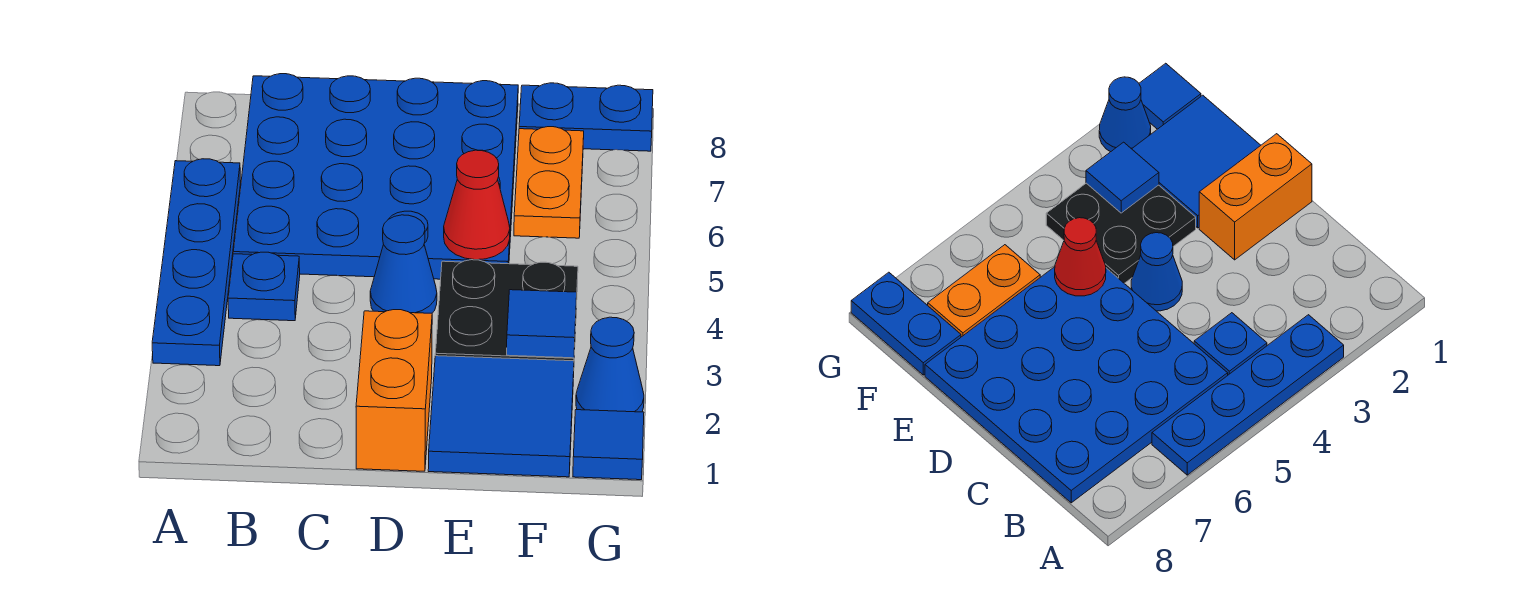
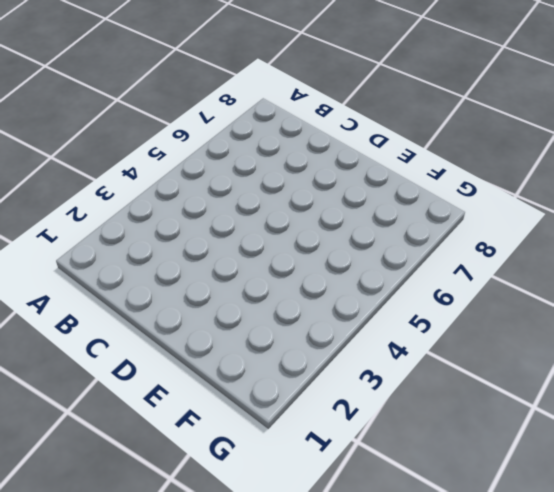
none -> blue plate A3:A6 level 1
none -> blue plate B4 level 1
none -> blue plate B5:E8 level 1

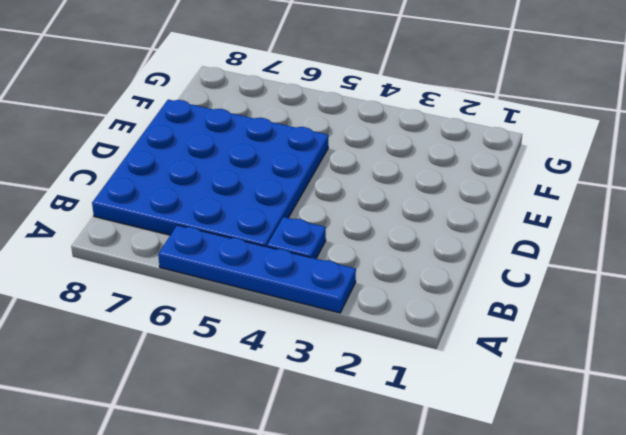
none -> orange brick D1:D2 level 1
none -> blue cone D4 level 1
none -> blue tile E1:F2 level 1

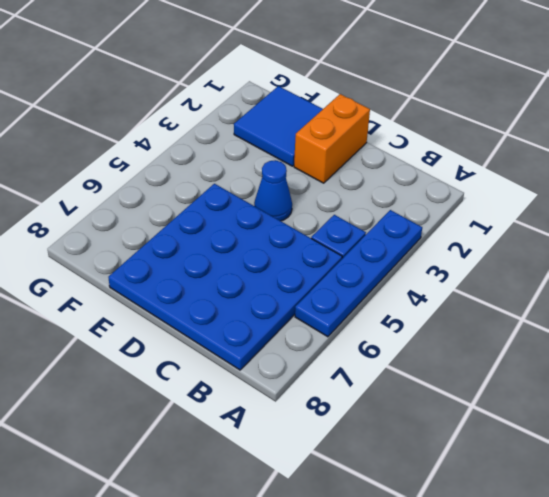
none -> black plate E3:F4 level 1
none -> orange plate F6:F7 level 1
none -> blue plate F8:G8 level 1

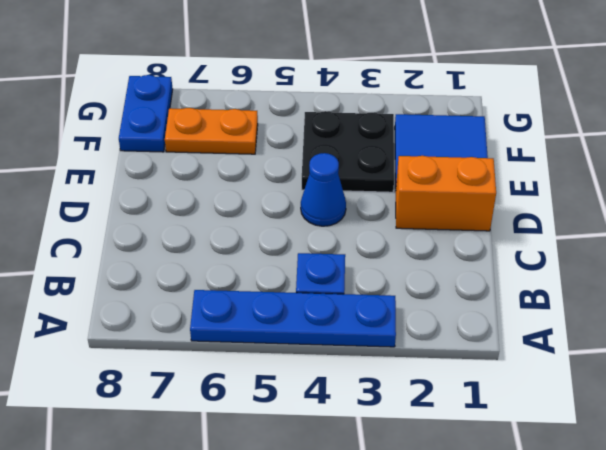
none -> blue plate B5:E8 level 1
none -> blue tile G1 level 1
none -> blue cone G2 level 1

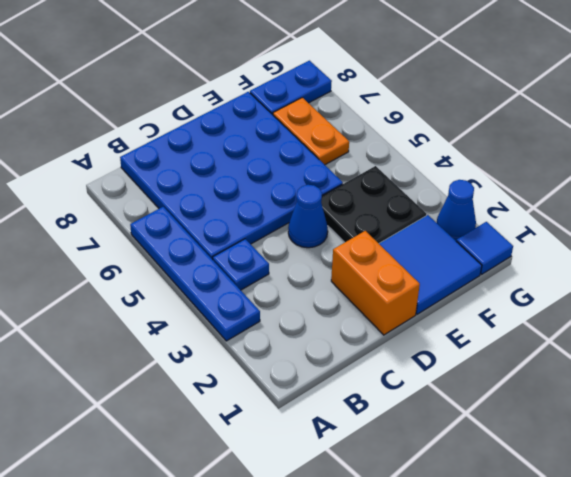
none -> red cone E5 level 2
none -> blue tile F3 level 2

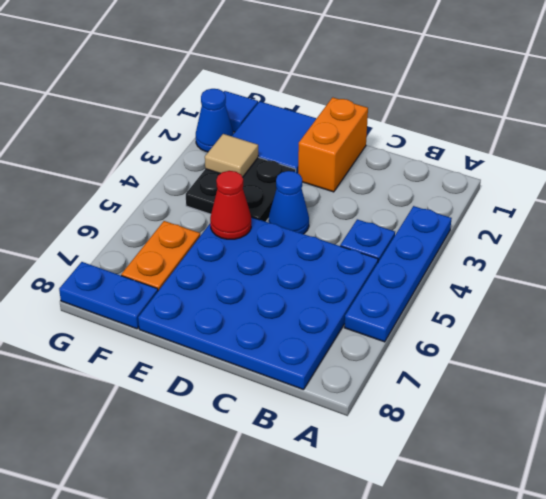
tan tile F3 level 2 -> blue tile F3 level 2

